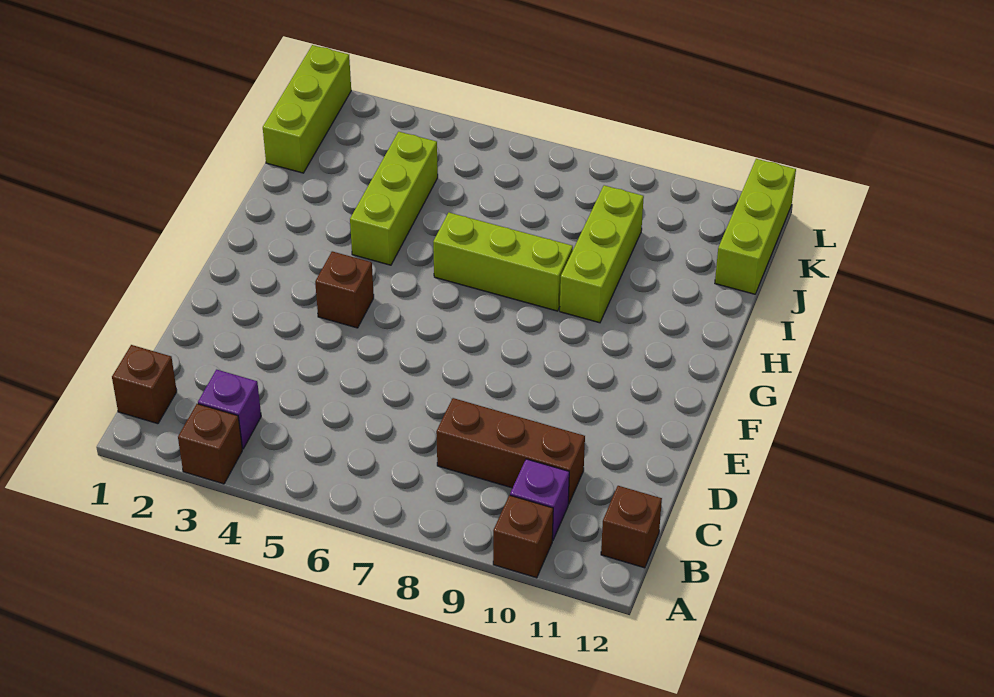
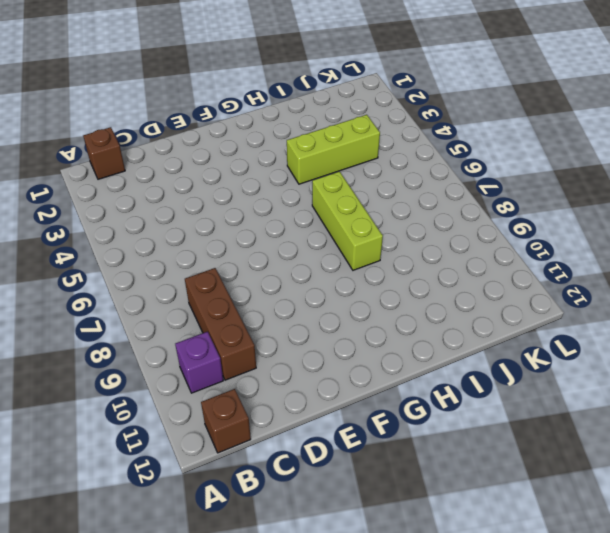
none -> brown brick A3 level 1
none -> brown brick A10 level 1
none -> purple brick B3 level 1

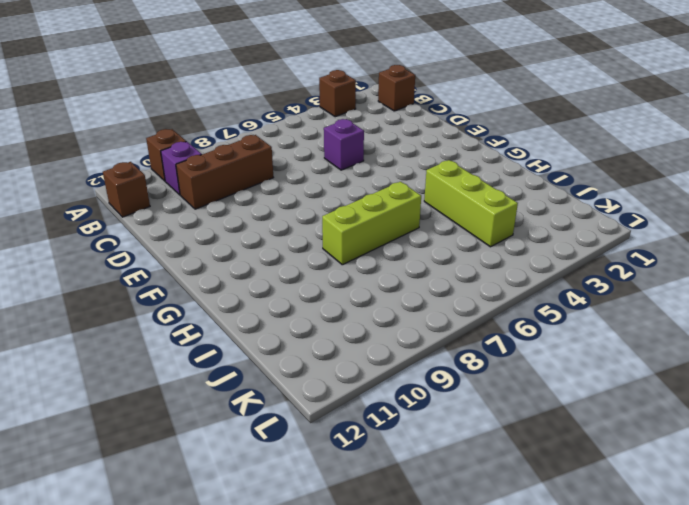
purple brick D5 level 1 -> purple brick B3 level 1
none -> brown brick F4 level 1
none -> lime brick H9:J9 level 1
none -> lime brick J1:L1 level 1

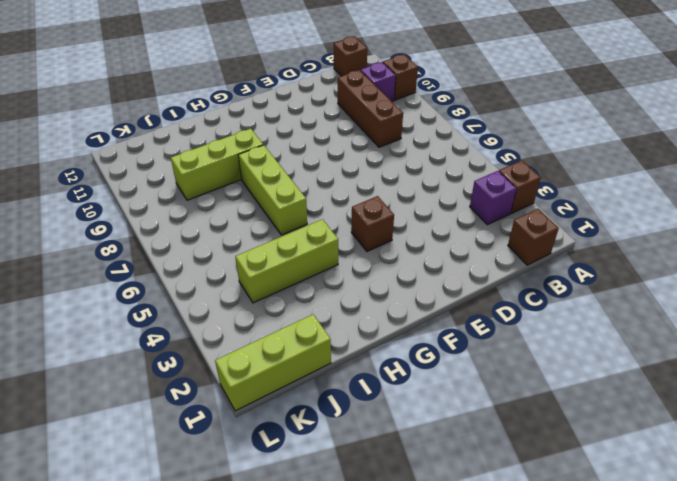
none -> lime brick J12:L12 level 1

